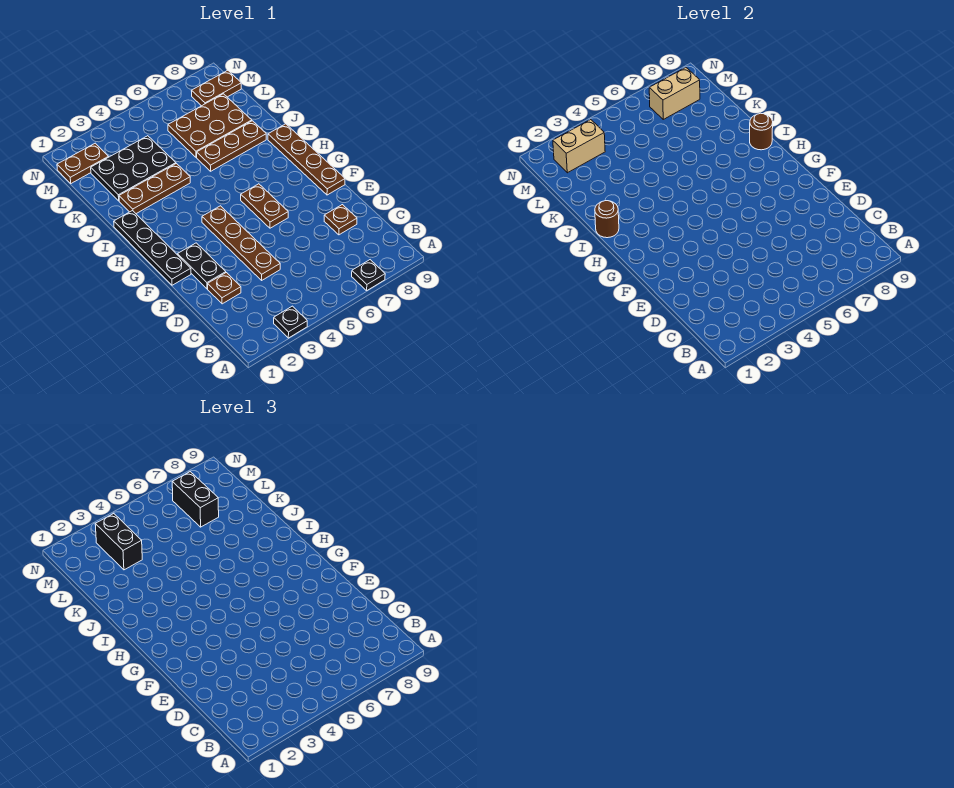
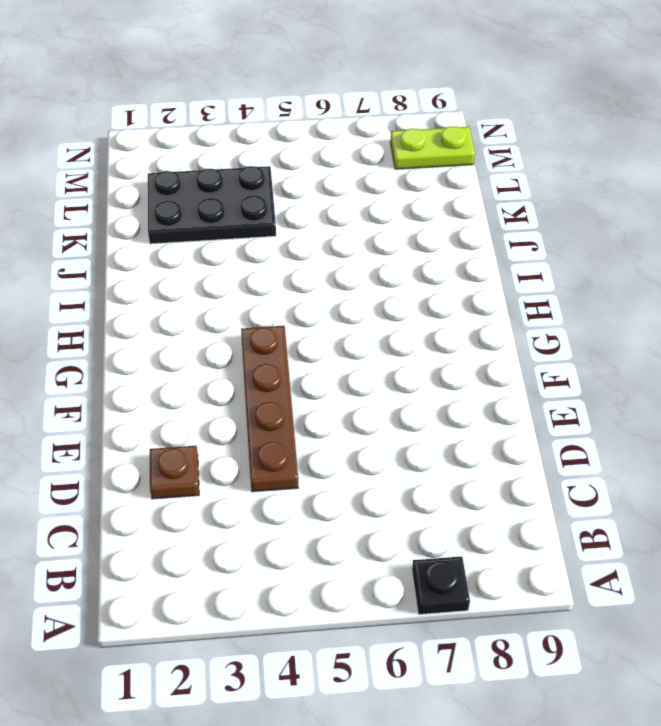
lime plate M8:M9 level 1 -> brown plate M8:M9 level 1
none -> black plate A3 level 1
none -> brown plate D8 level 1
none -> black plate E2:F2 level 1

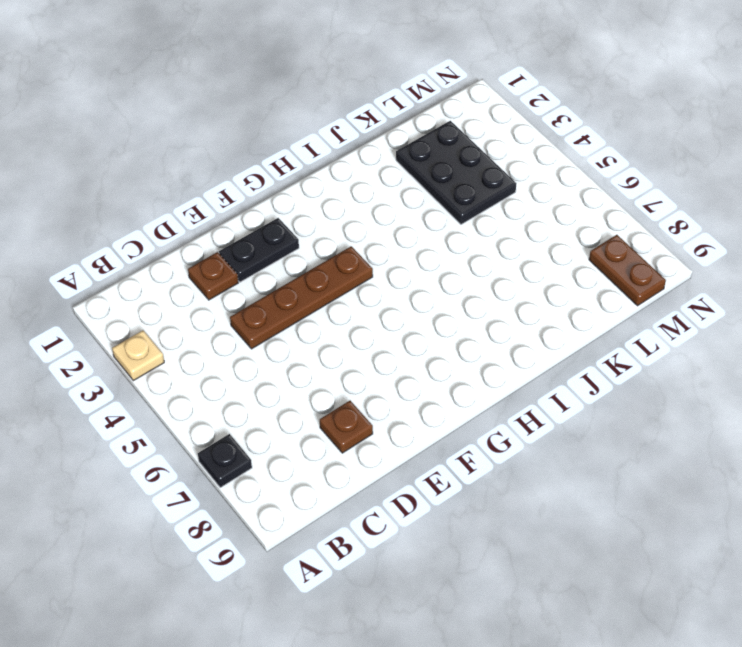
tan plate A3 level 1 -> black plate A3 level 1
none -> black plate F1:I1 level 1
none -> brown plate F6:G6 level 1
none -> brown plate F9:I9 level 1

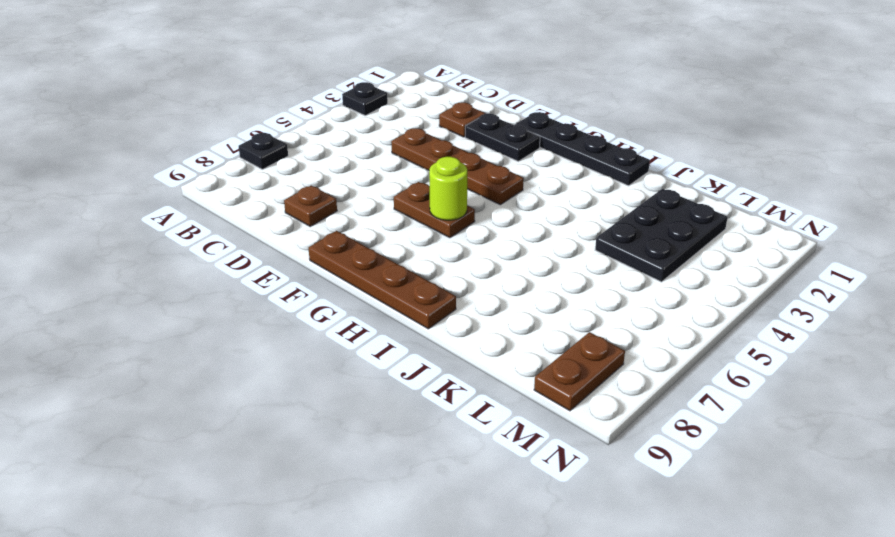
lime round brick G6 level 2 -> none
none -> brown plate J2:J4 level 1
none -> brown plate J6:J8 level 1
none -> brown plate K6:L8 level 1

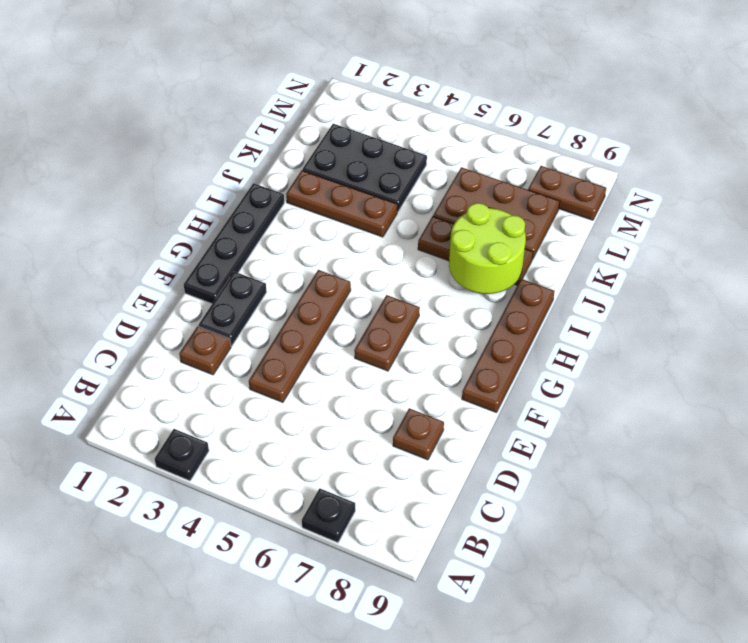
lime round brick I7:J8 level 2 -> none
none -> brown plate M1:M2 level 1
none -> brown round brick I1 level 2
none -> brown round brick I9 level 2

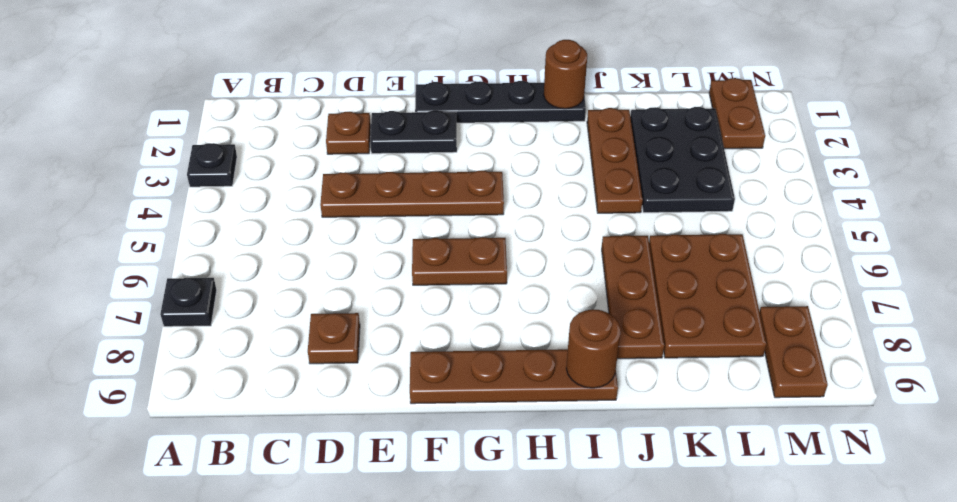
none -> tan brick M2:M3 level 2
none -> tan brick M7:M8 level 2
none -> black brick L3:M3 level 3

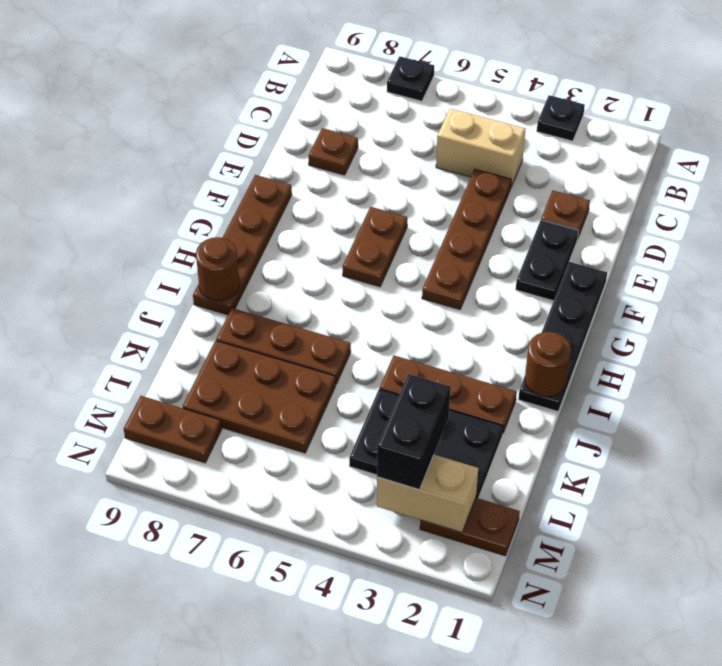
tan brick C4:C5 level 1 -> tan brick M7:M8 level 2
none -> black brick L7:M7 level 3

